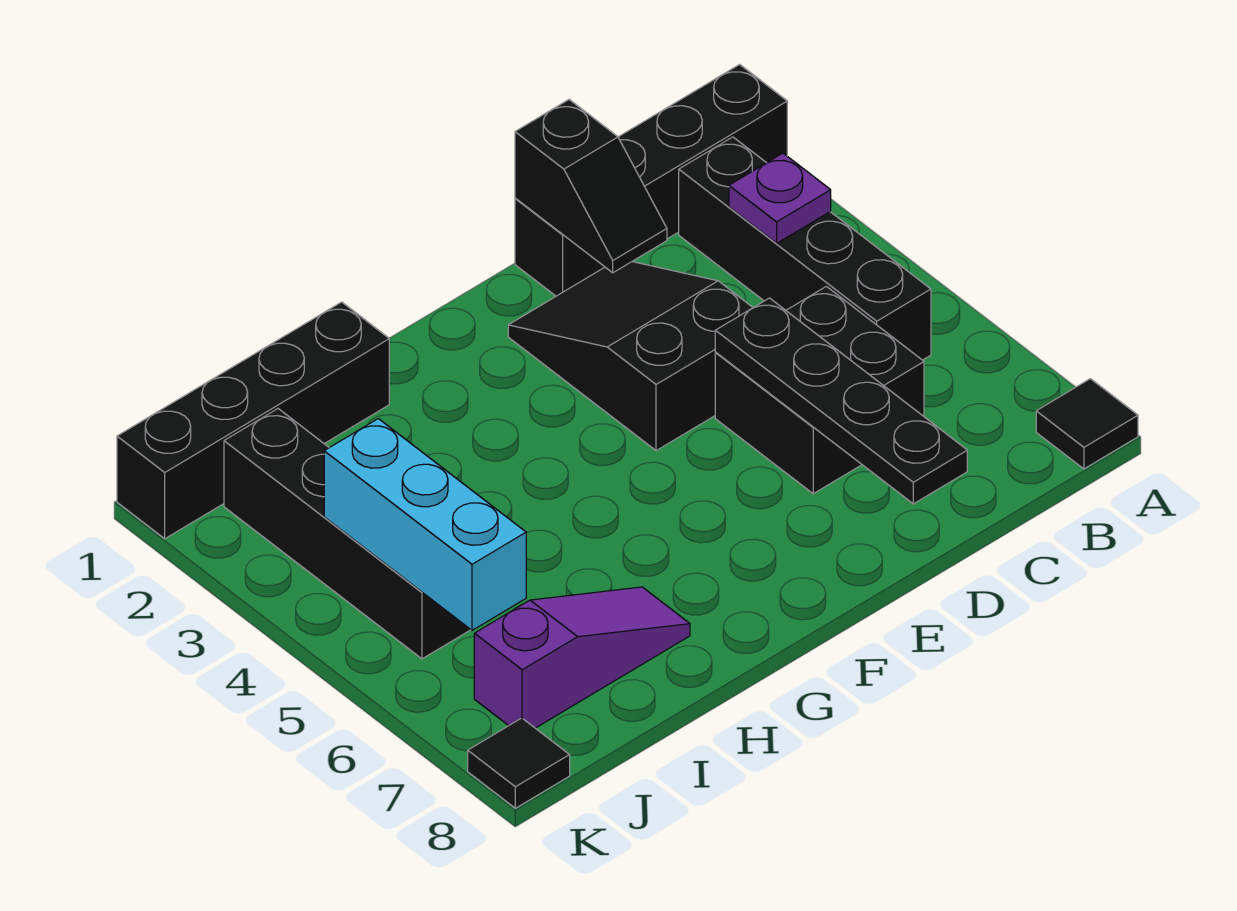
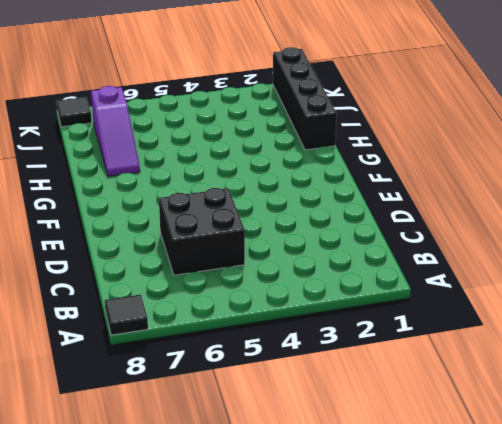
none -> black brick A1:D1 level 1
none -> black brick B2:B5 level 1
none -> black slope D2:E4 level 1 top 4

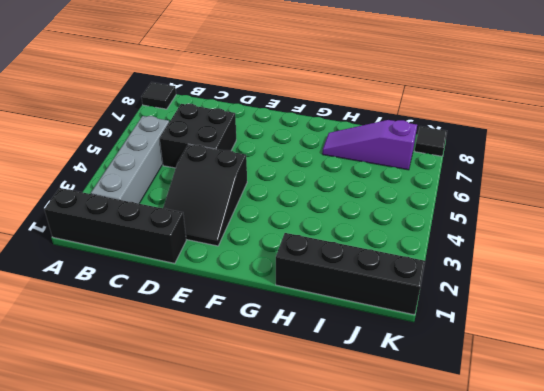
grey brick B2:B5 level 1 -> black brick B2:B5 level 1
none -> black brick J2:J5 level 1
none -> purple plate B3 level 2
none -> black slope D1:D2 level 2 top 1

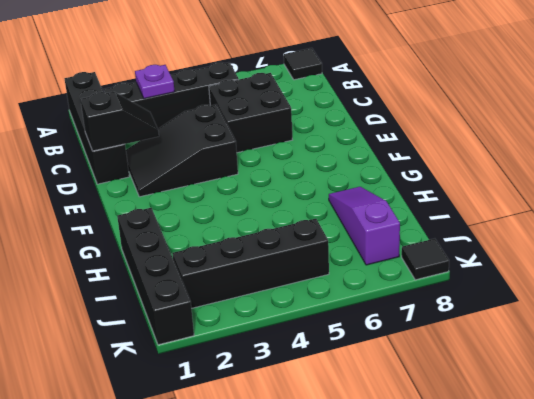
none -> black plate D5:D8 level 2
none -> cyan brick J4:J6 level 2

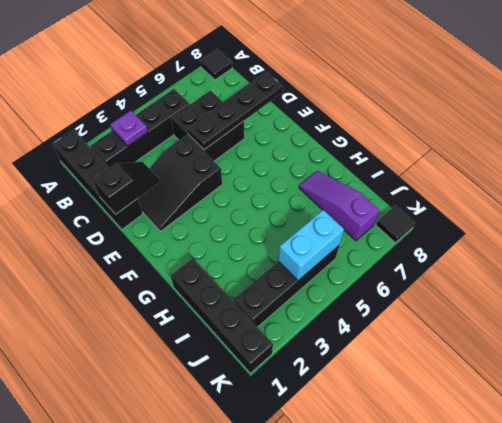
cyan brick J4:J5 level 2 -> cyan brick J4:J6 level 2

